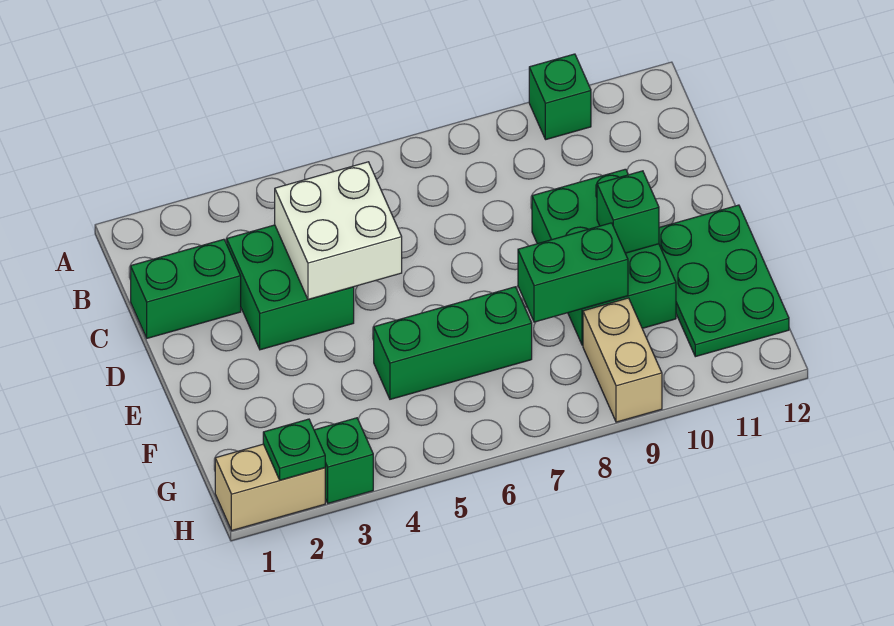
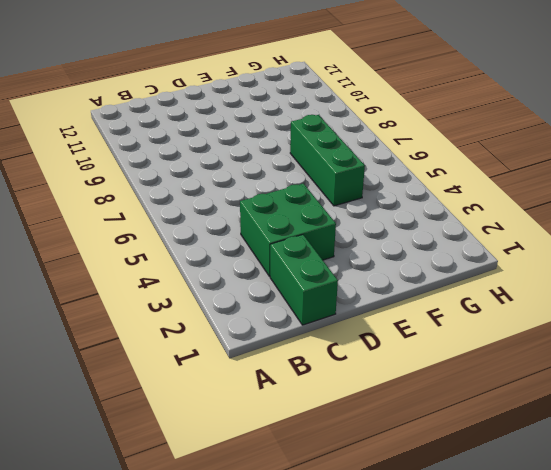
none -> green brick A10 level 1
none -> green brick D9:F10 level 1
none -> green plate E11:G12 level 1

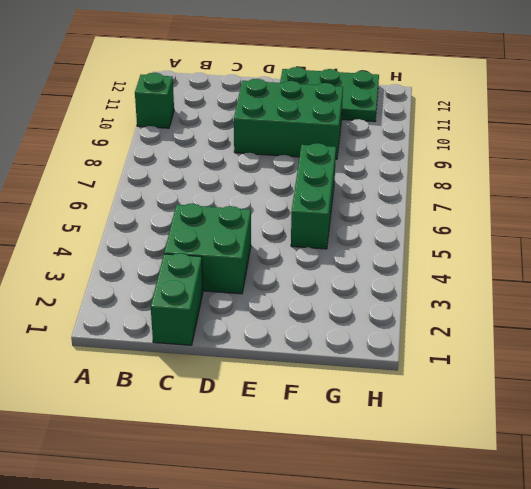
none -> tan brick G9:H9 level 1
none -> tan brick H1:H2 level 1
none -> green brick H3 level 1

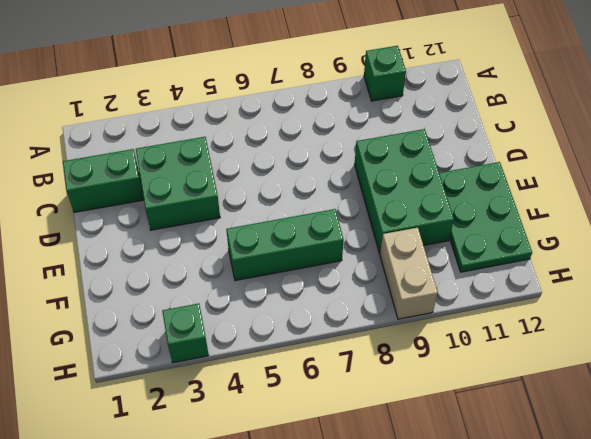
none -> tan brick H1:H2 level 1
none -> white brick C4:D5 level 2
none -> green brick E10 level 2

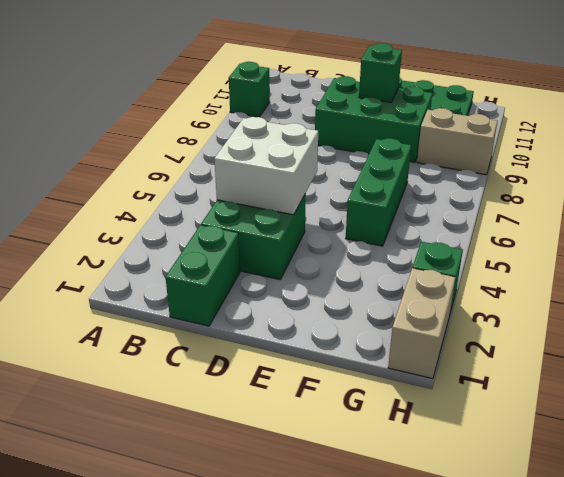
none -> green brick F8:F9 level 2
none -> green plate H2 level 2

